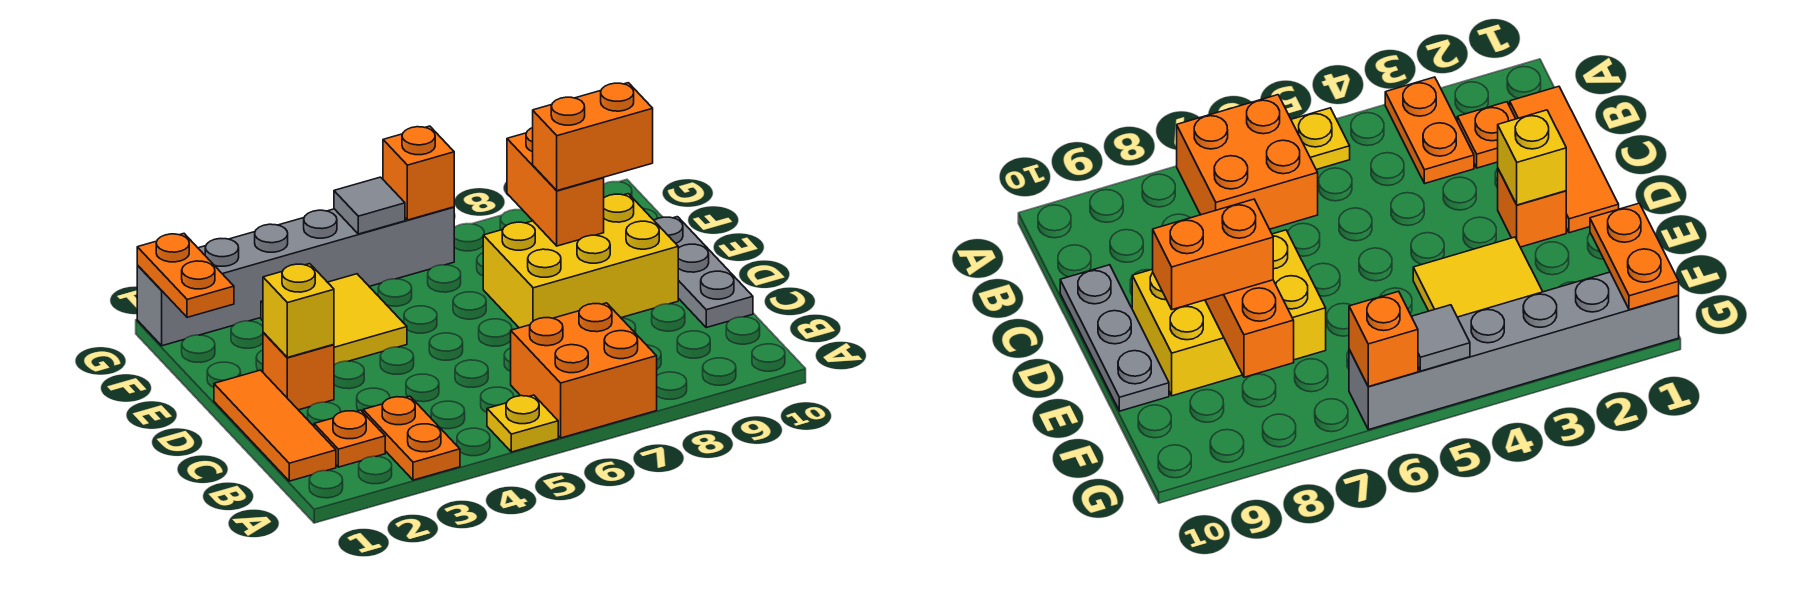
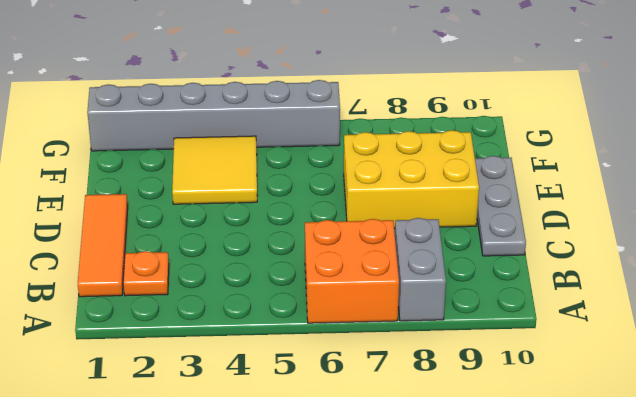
grey brick A8:B8 level 1 -> none
none -> orange plate A3:B3 level 1
none -> yellow plate A5 level 1
none -> orange brick D2 level 1

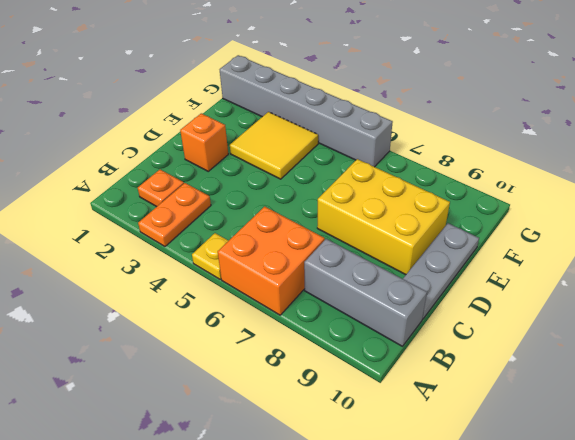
grey brick B8:B10 level 1 -> none
none -> orange tile B1:D1 level 1
none -> yellow brick D2 level 2
none -> orange brick E8:F8 level 2

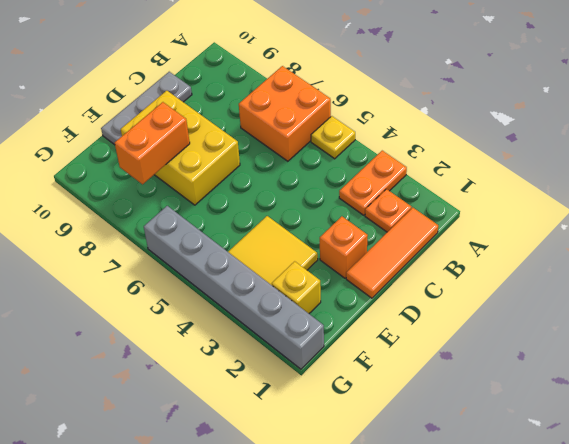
yellow brick F2 level 1 -> yellow brick D2 level 2
none -> orange plate F1:G1 level 2
none -> grey tile G5 level 2
none -> orange brick G6 level 2

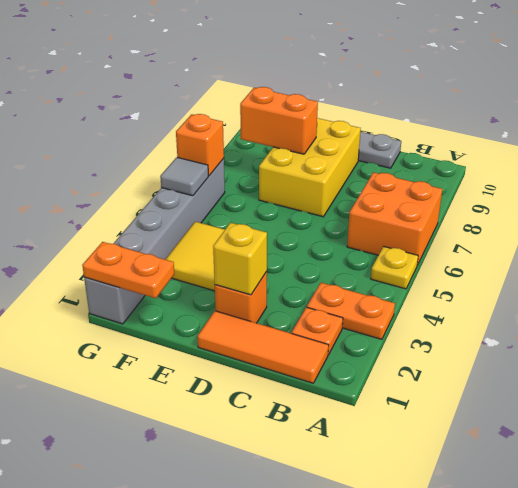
none -> orange brick E8:E9 level 3

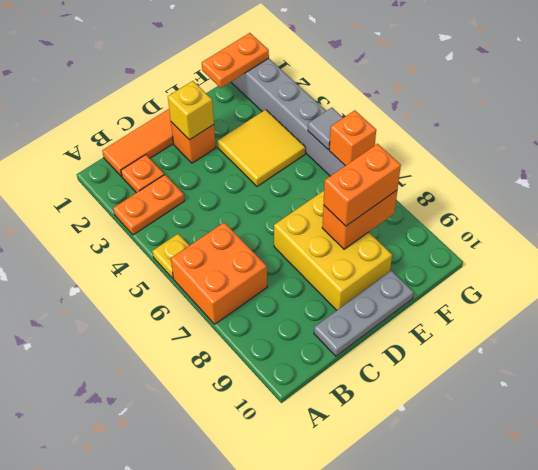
orange brick E8:F8 level 3 -> orange brick E8:E9 level 3

